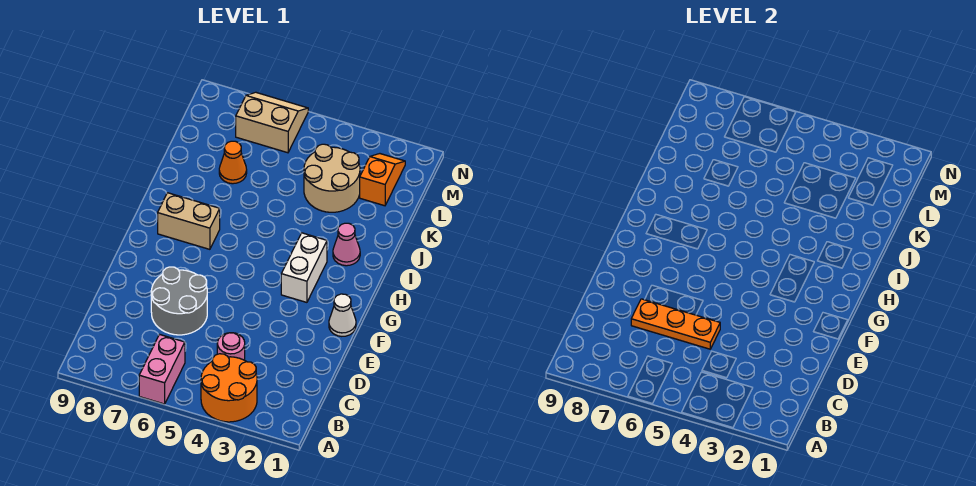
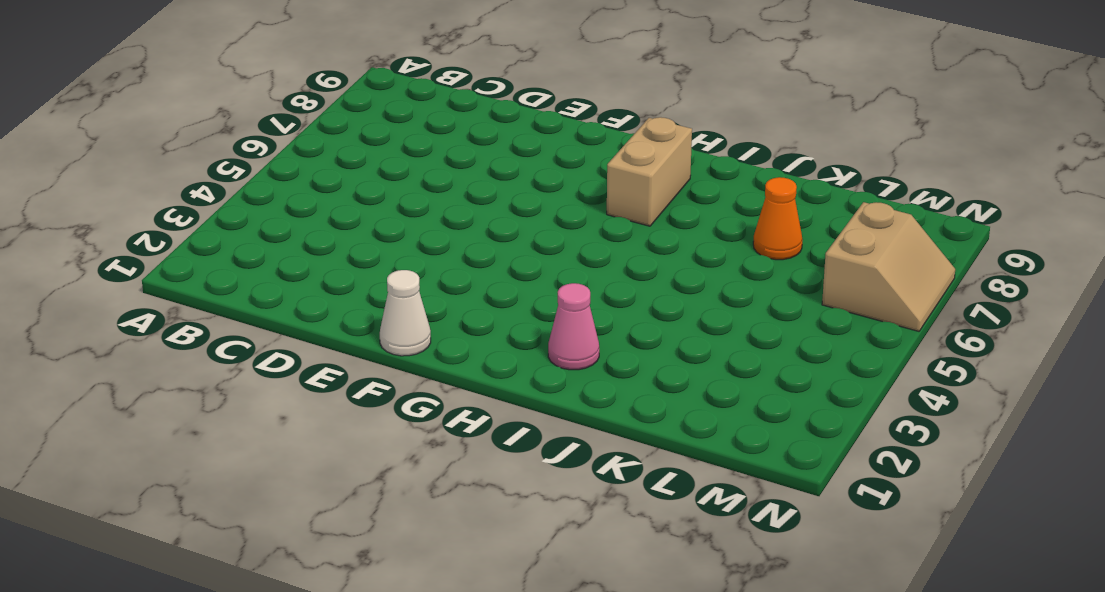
none -> orange round brick A3:B4 level 1
none -> pink brick A6:B6 level 1
none -> pink round brick C4 level 1

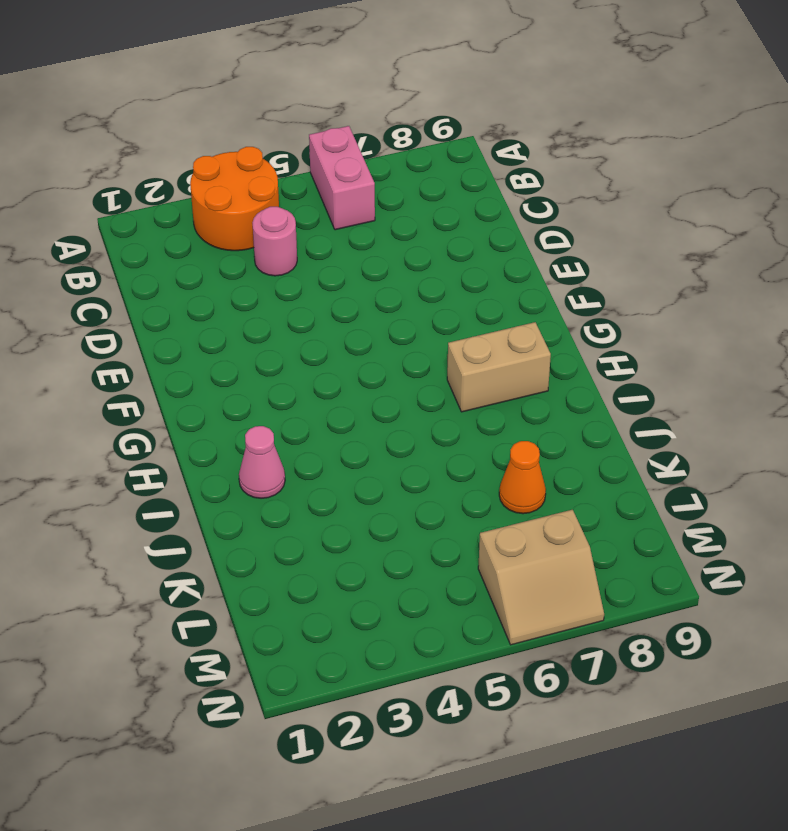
none -> grey round brick D6:E7 level 1
none -> white cone F1 level 1
none -> white brick G3:H3 level 1

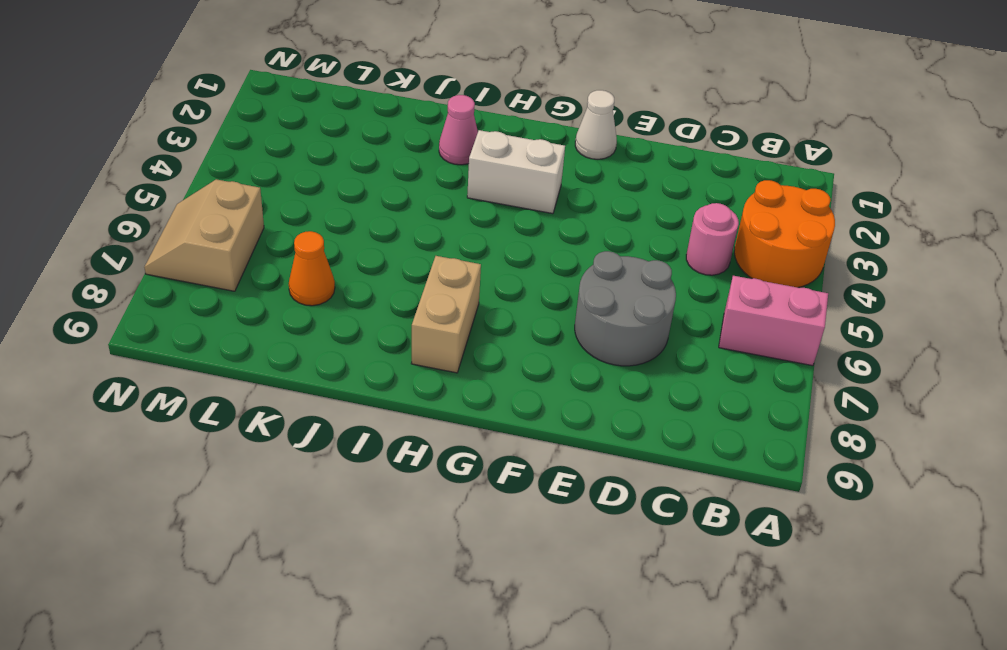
none -> tan round brick K3:L4 level 1
none -> orange slope L2:M2 level 1 top L
none -> orange plate D5:D7 level 2

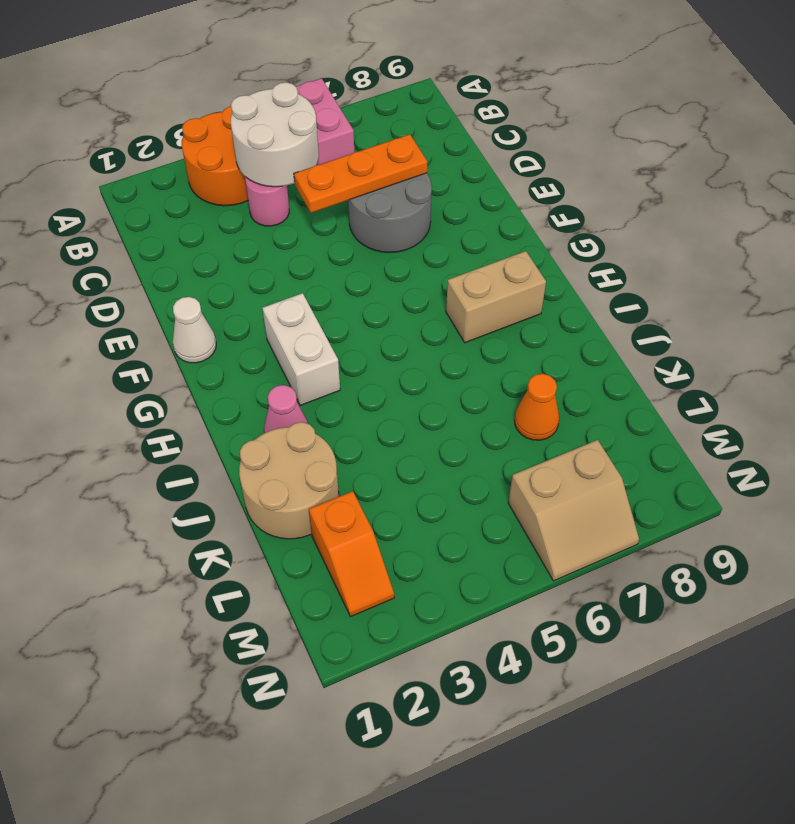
white round brick B4:C5 level 2 -> none
tan round brick J1:K2 level 1 -> tan round brick K3:L4 level 1

